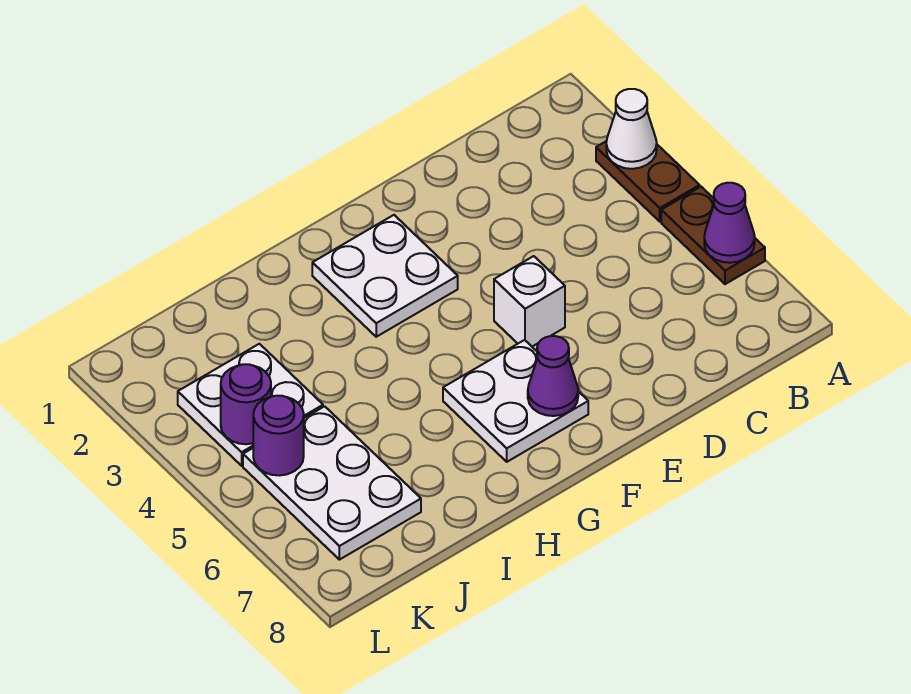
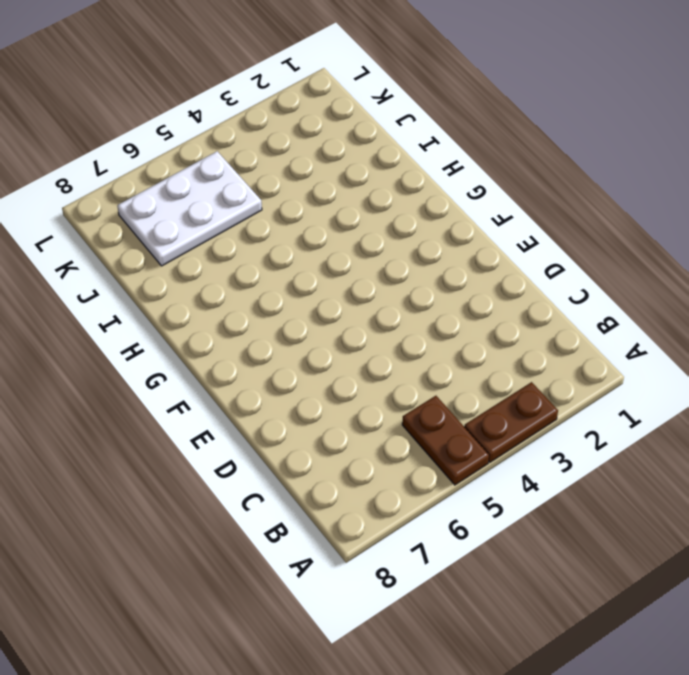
brown plate A5:B5 level 1 -> brown plate A5:A6 level 1
none -> white brick E5 level 1
none -> white plate F2:G3 level 1
none -> white plate F6:G7 level 1

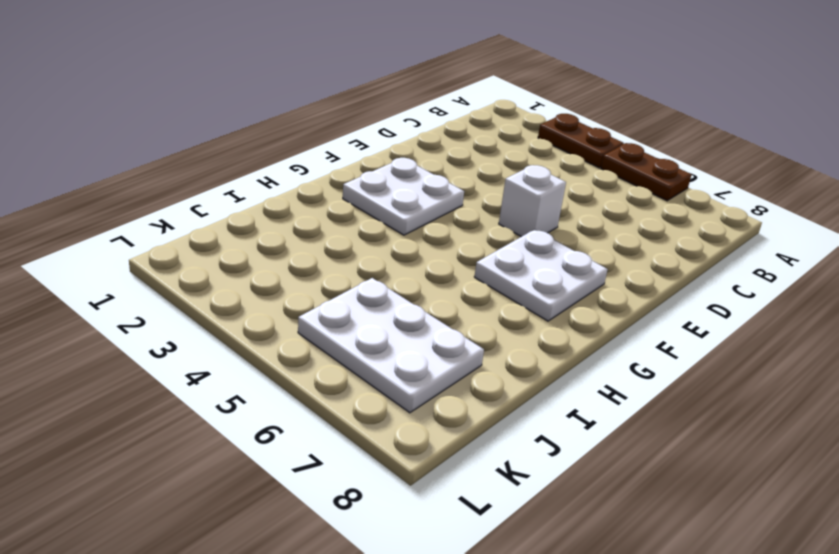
none -> white plate J3:K4 level 1
none -> white cone A3 level 2
none -> purple cone A6 level 2

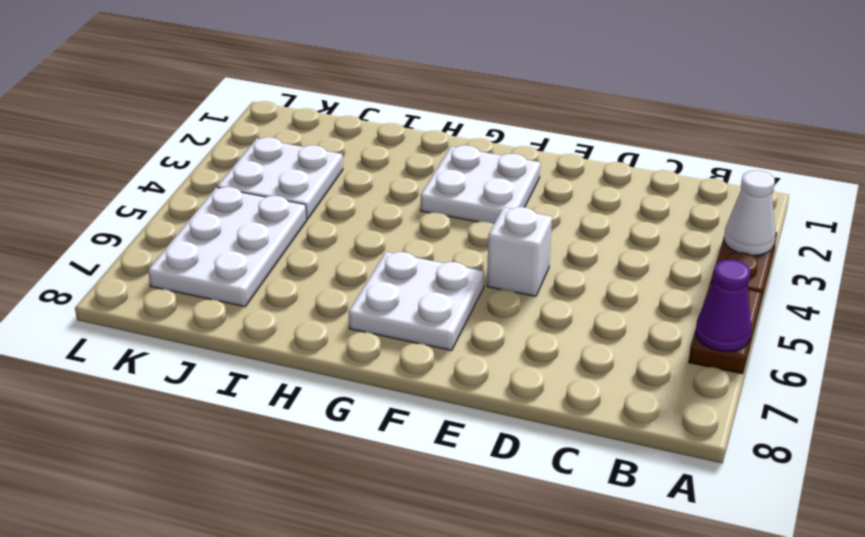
none -> purple cone F7 level 2
none -> purple round brick K4 level 2
none -> purple round brick K5 level 2

